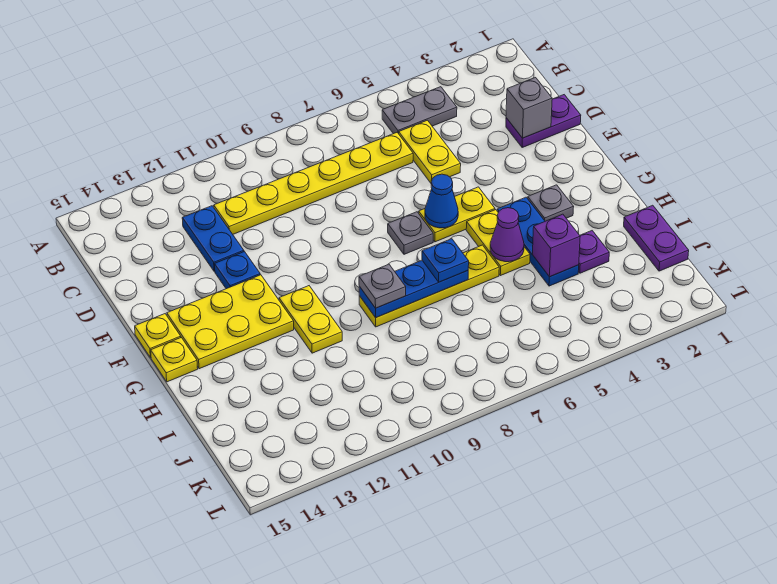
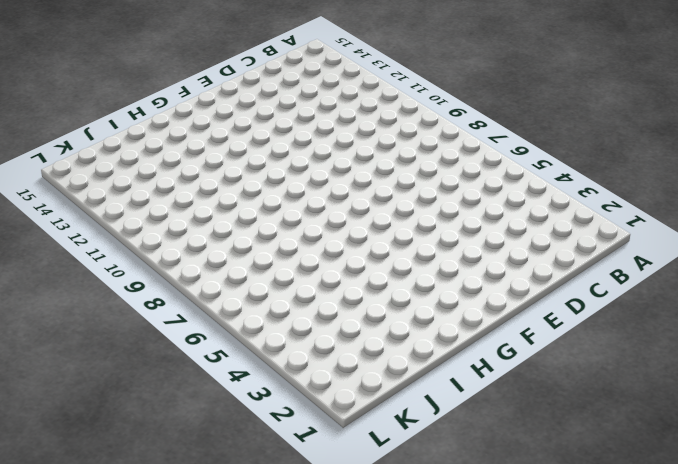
none -> grey plate B4:B5 level 1
none -> yellow plate C5:D5 level 1
none -> yellow plate C6:C11 level 1

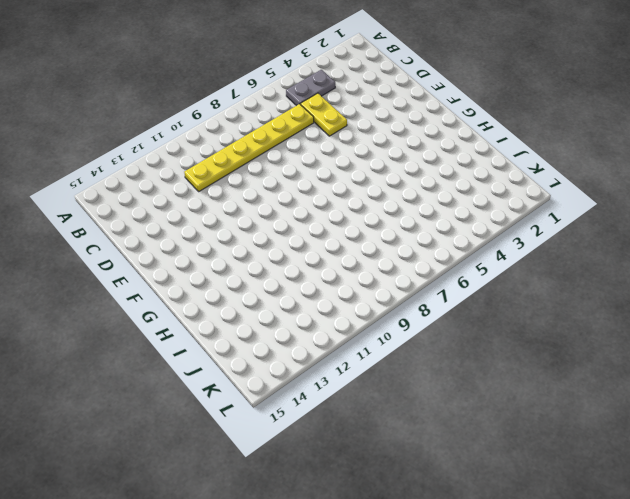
none -> blue plate C12:D12 level 1
none -> purple plate D1:D2 level 1
none -> blue plate E12 level 1

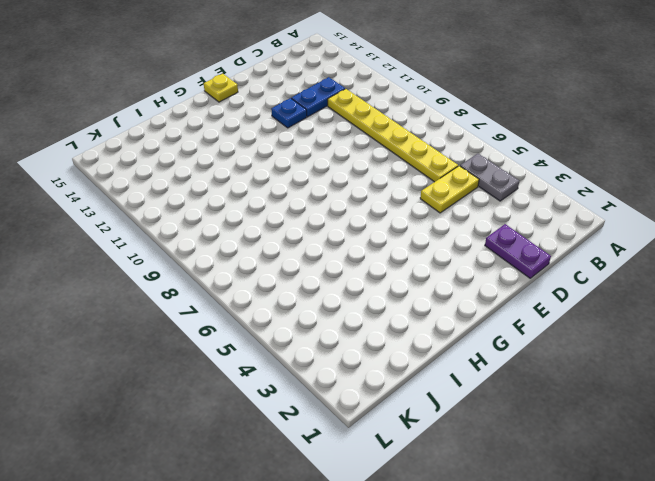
none -> yellow plate F5:F6 level 1
none -> grey plate F7 level 1
none -> yellow plate F12:G14 level 1

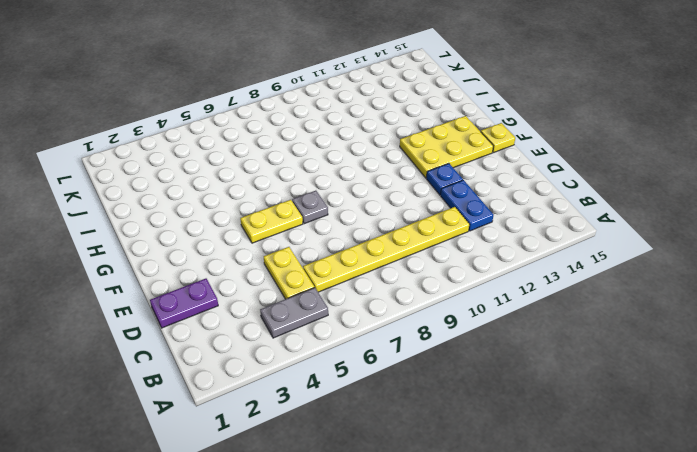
none -> grey plate G3 level 1
none -> blue plate G4:I4 level 1
none -> yellow plate G5:H5 level 1

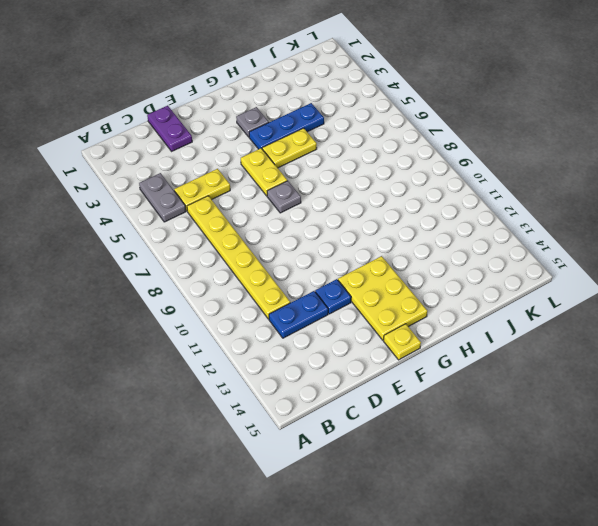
none -> yellow plate G11:H11 level 1
none -> yellow plate G15 level 1
none -> yellow plate H6:H9 level 1

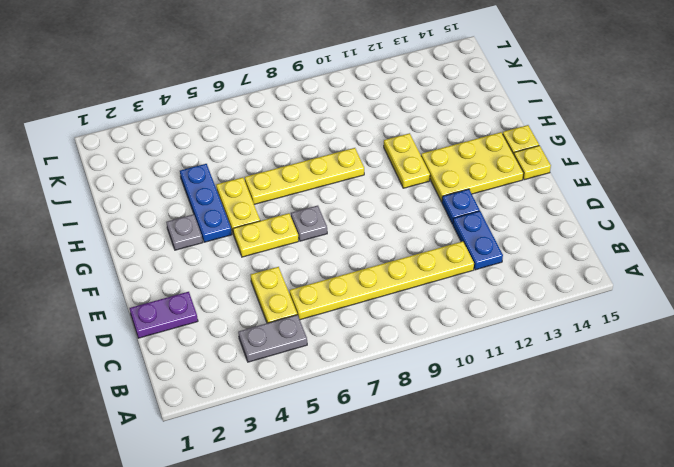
none -> purple plate I1:J1 level 1
none -> purple plate I3 level 1
none -> grey brick D2 level 2

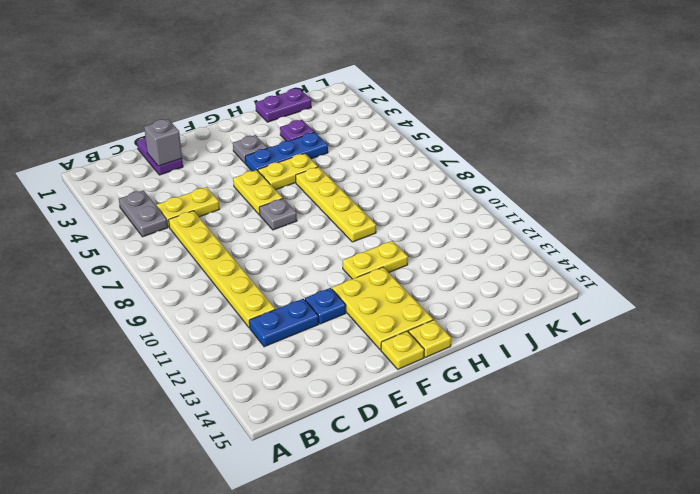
none -> blue cone F6 level 2
none -> purple cone H5 level 2
none -> blue plate H7:H9 level 2

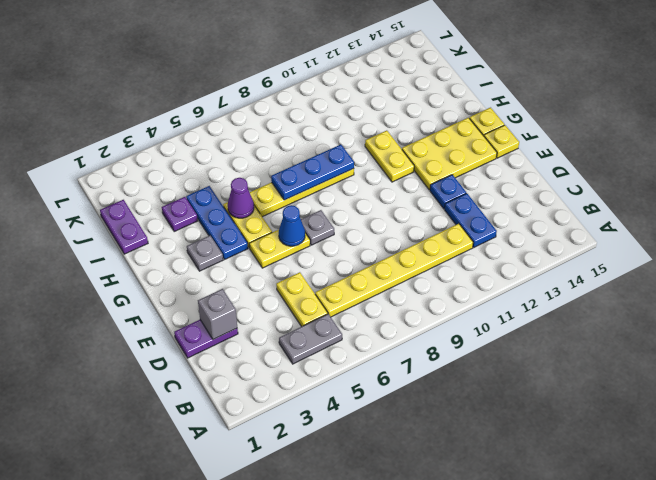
none -> purple brick I4 level 2
none -> blue plate H7 level 3
none -> grey plate H9 level 3

